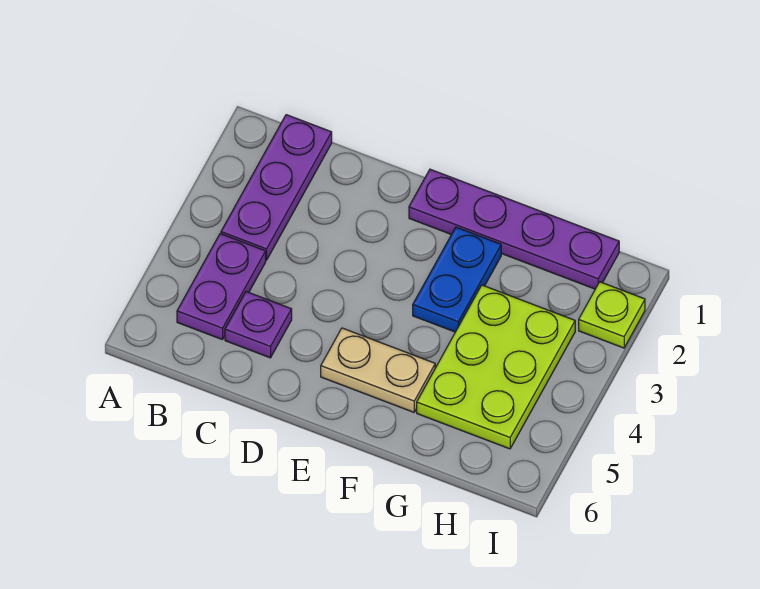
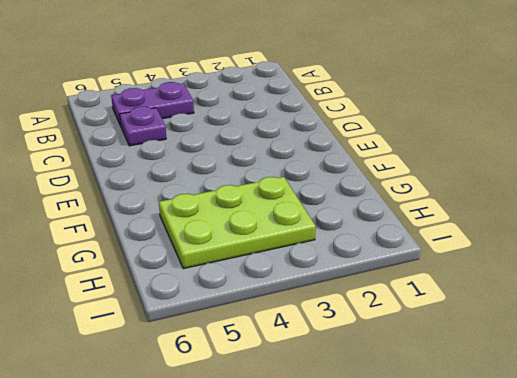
none -> purple plate B1:B3 level 1
none -> purple plate E1:H1 level 1

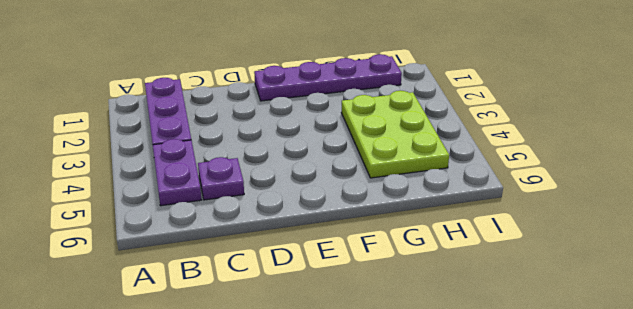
none -> tan plate E5:F5 level 1
none -> blue plate F2:F3 level 1

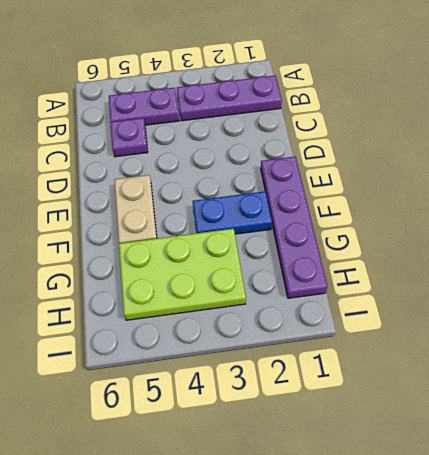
none -> lime plate I2 level 1

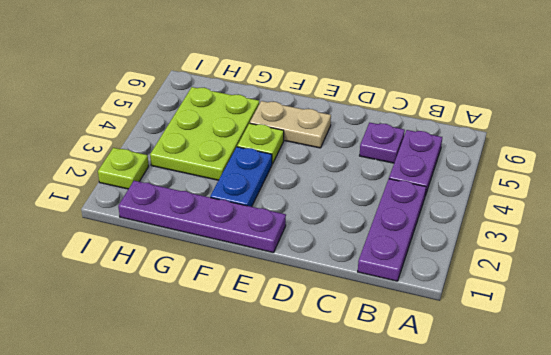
lime plate F4 level 1 -> none

